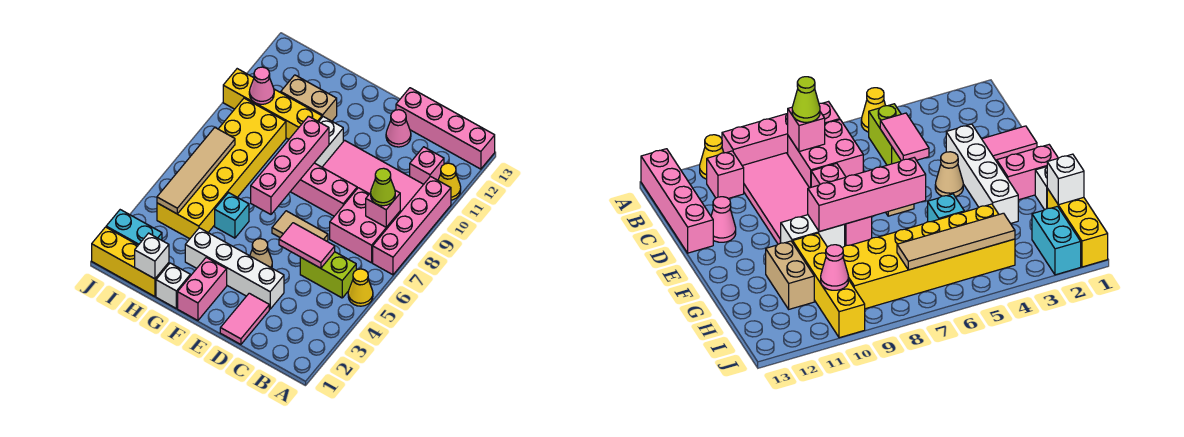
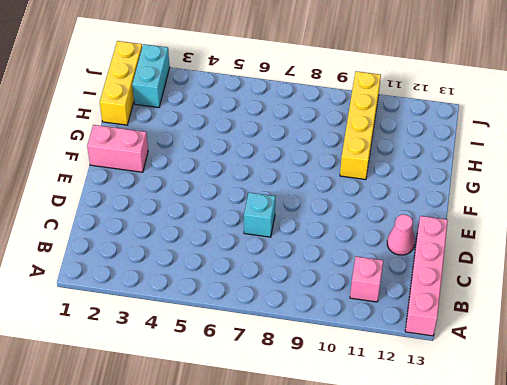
cyan brick D7 level 1 -> cyan brick G5 level 1
none -> yellow cone A5 level 1
none -> pink brick A7:A10 level 1
none -> yellow cone A11 level 1
none -> lime brick B5:C5 level 1

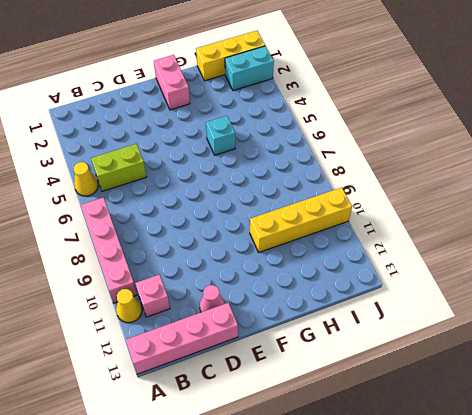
none -> pink brick B7:C8 level 1
none -> pink tile B9:E10 level 1
none -> pink tile D1:D2 level 1
none -> white brick D3:G3 level 1

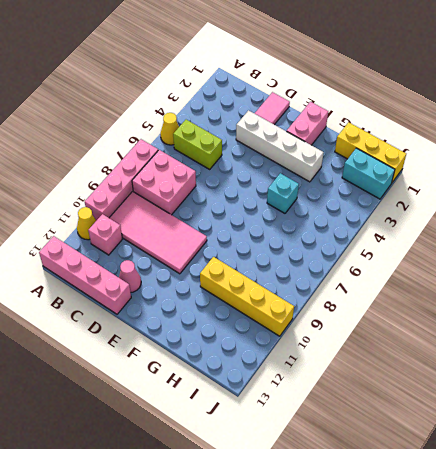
none -> tan tile D6:E6 level 1
none -> pink brick D8:F8 level 1
none -> tan cone E4 level 1
none -> white brick F9:F10 level 1

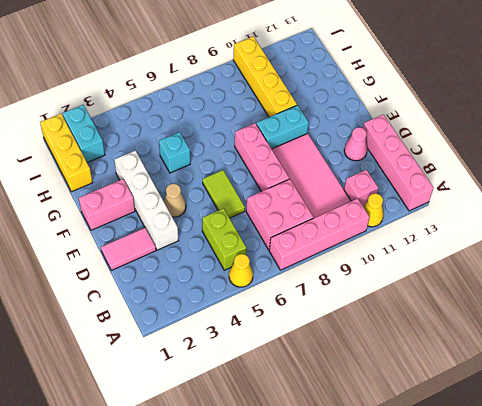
lime tile D6:E6 level 1 -> tan tile D6:E6 level 1
cyan brick F9:F10 level 1 -> white brick F9:F10 level 1
none -> white brick G1 level 1
none -> tan brick G11:H11 level 1
none -> yellow brick H4:I9 level 1
none -> pink brick B8 level 2

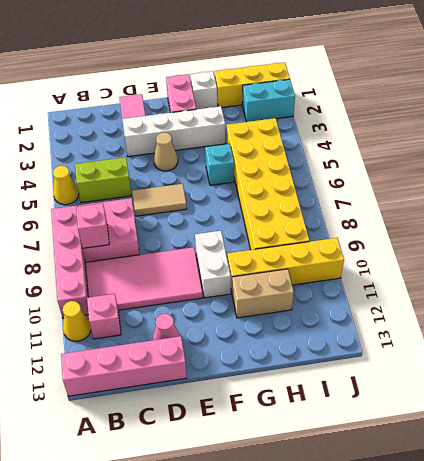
none -> pink brick D8:F8 level 1
none -> pink tile C5:D5 level 2
none -> pink brick F6:F9 level 2
none -> white brick H1 level 2

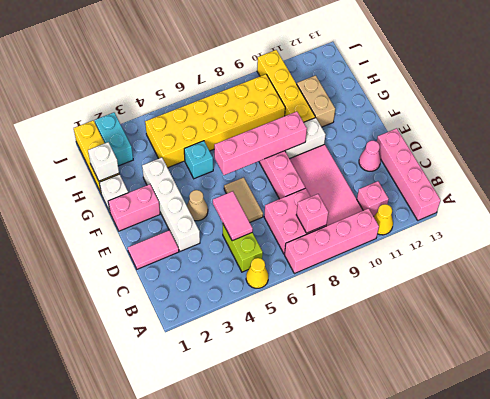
none -> tan tile I4:I7 level 2
none -> pink cone I10 level 2
none -> lime cone B8 level 3

